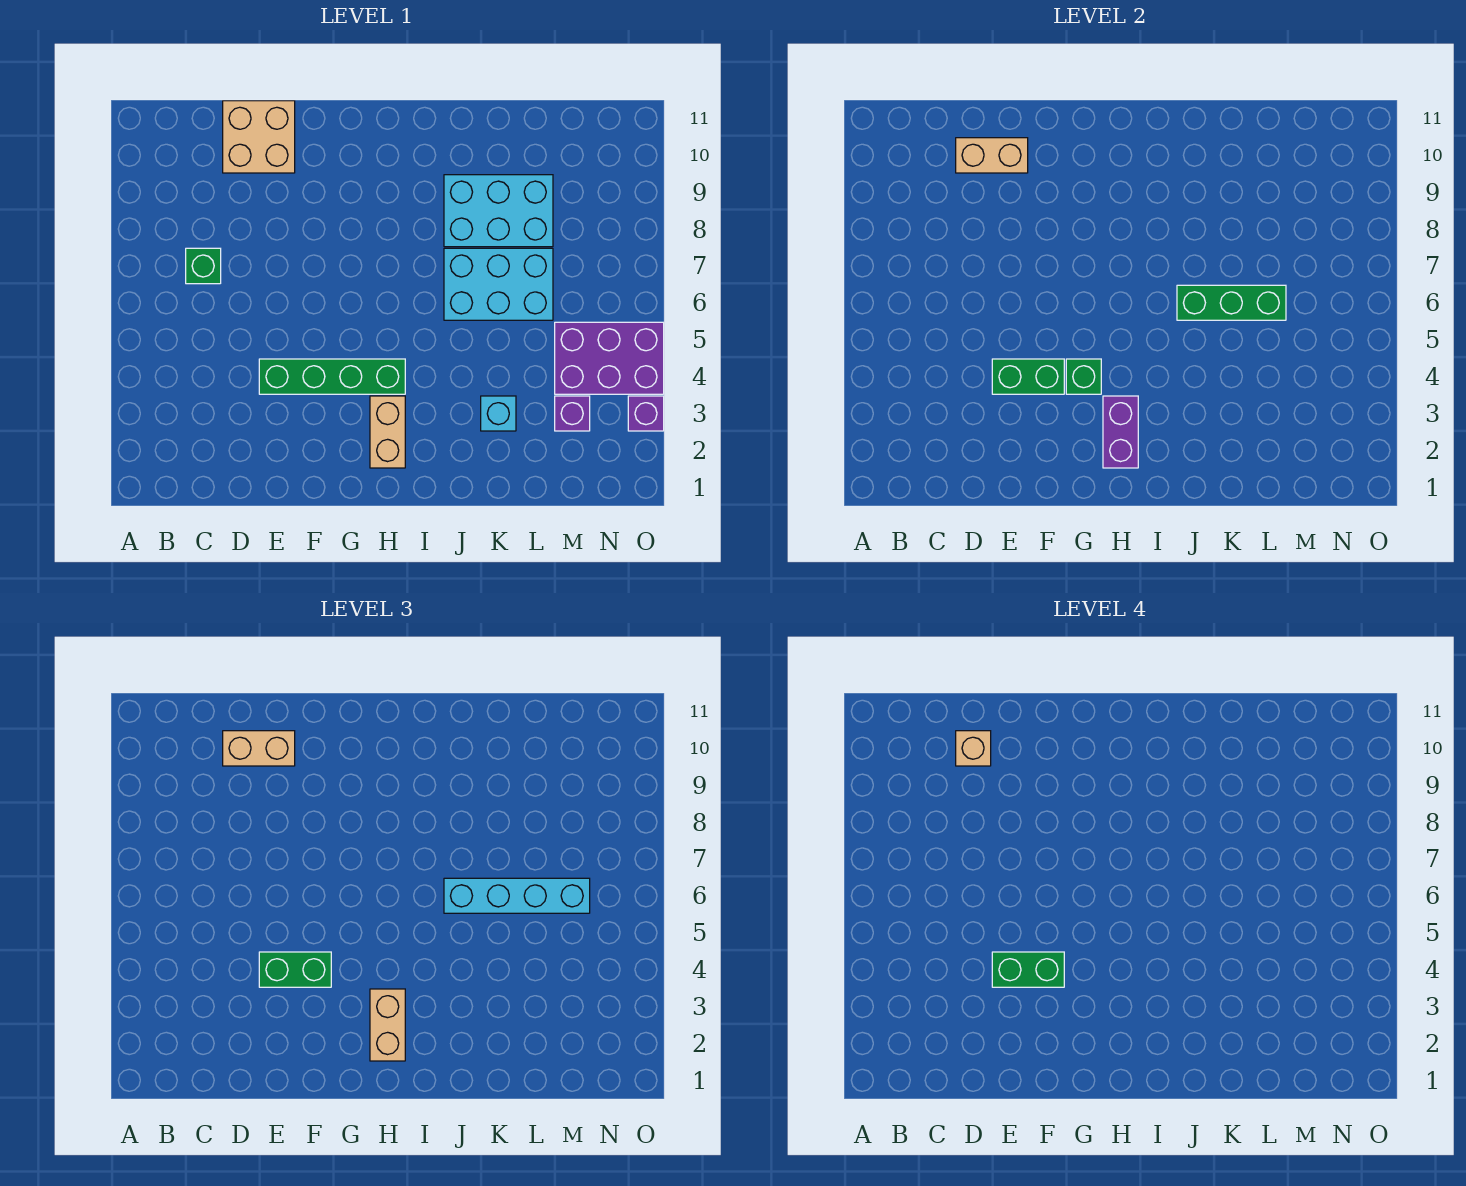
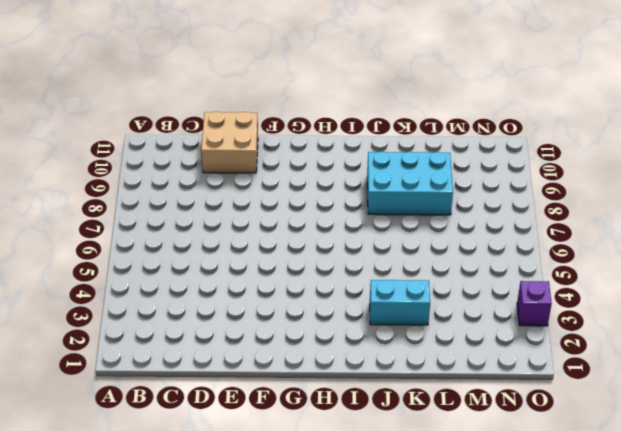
cyan brick J3:K3 level 1 -> cyan brick K3 level 1
none -> green brick C7 level 1
none -> green brick E4:H4 level 1
none -> tan brick H2:H3 level 1

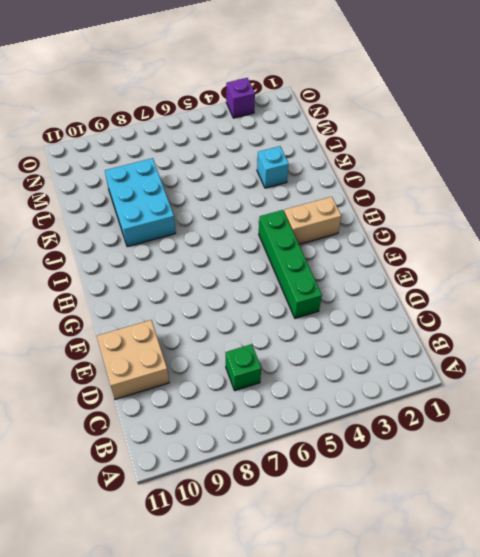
none -> cyan brick J6:L7 level 1
none -> purple brick M3 level 1
none -> purple brick M4:O5 level 1

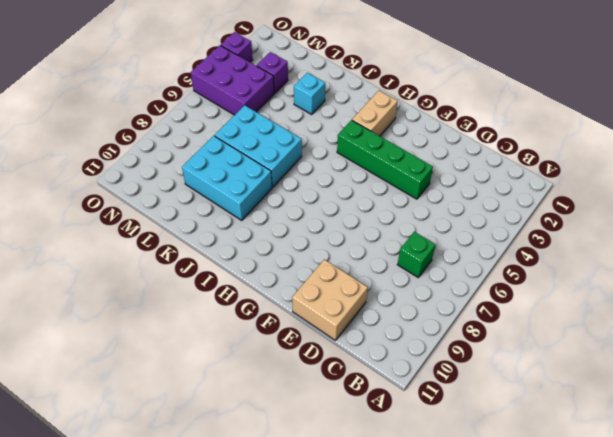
none -> tan brick D10:E10 level 2
none -> green brick E4:F4 level 2
none -> green brick G4 level 2

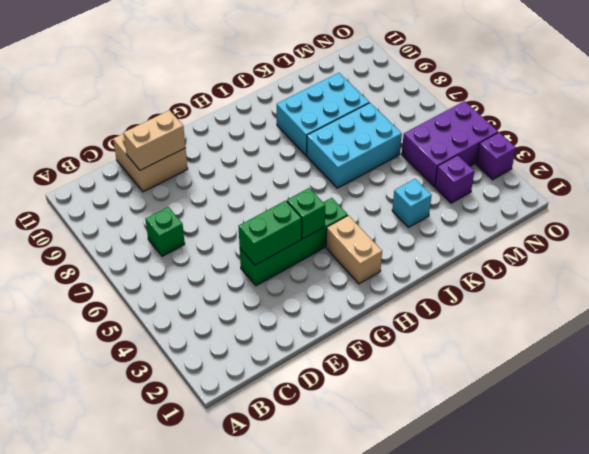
none -> purple brick H2:H3 level 2
none -> green brick J6:L6 level 2
none -> tan brick D10:E10 level 3

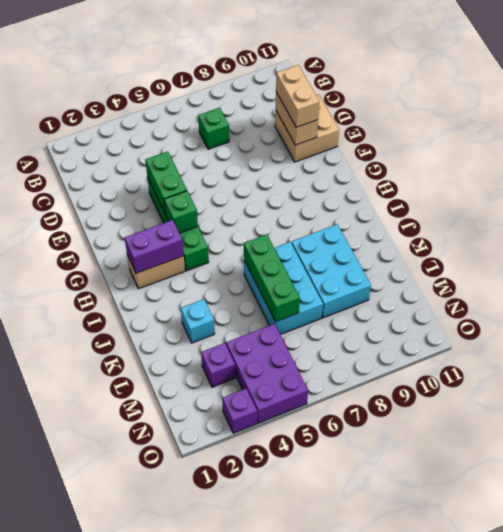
none -> green brick E4:F4 level 3
none -> tan brick H2:H3 level 3
none -> cyan brick J6:M6 level 3

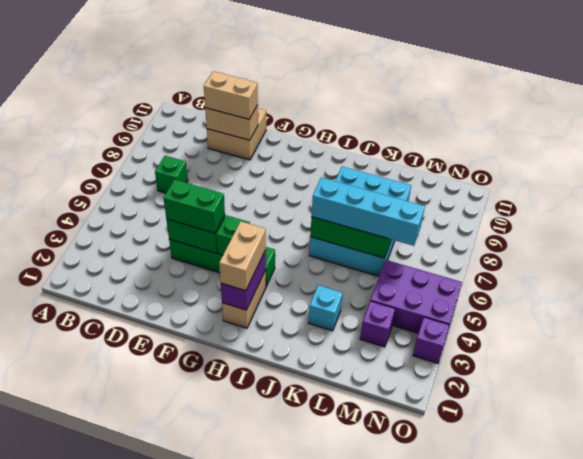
none -> tan brick D10 level 4
none -> green brick E4:F4 level 4

